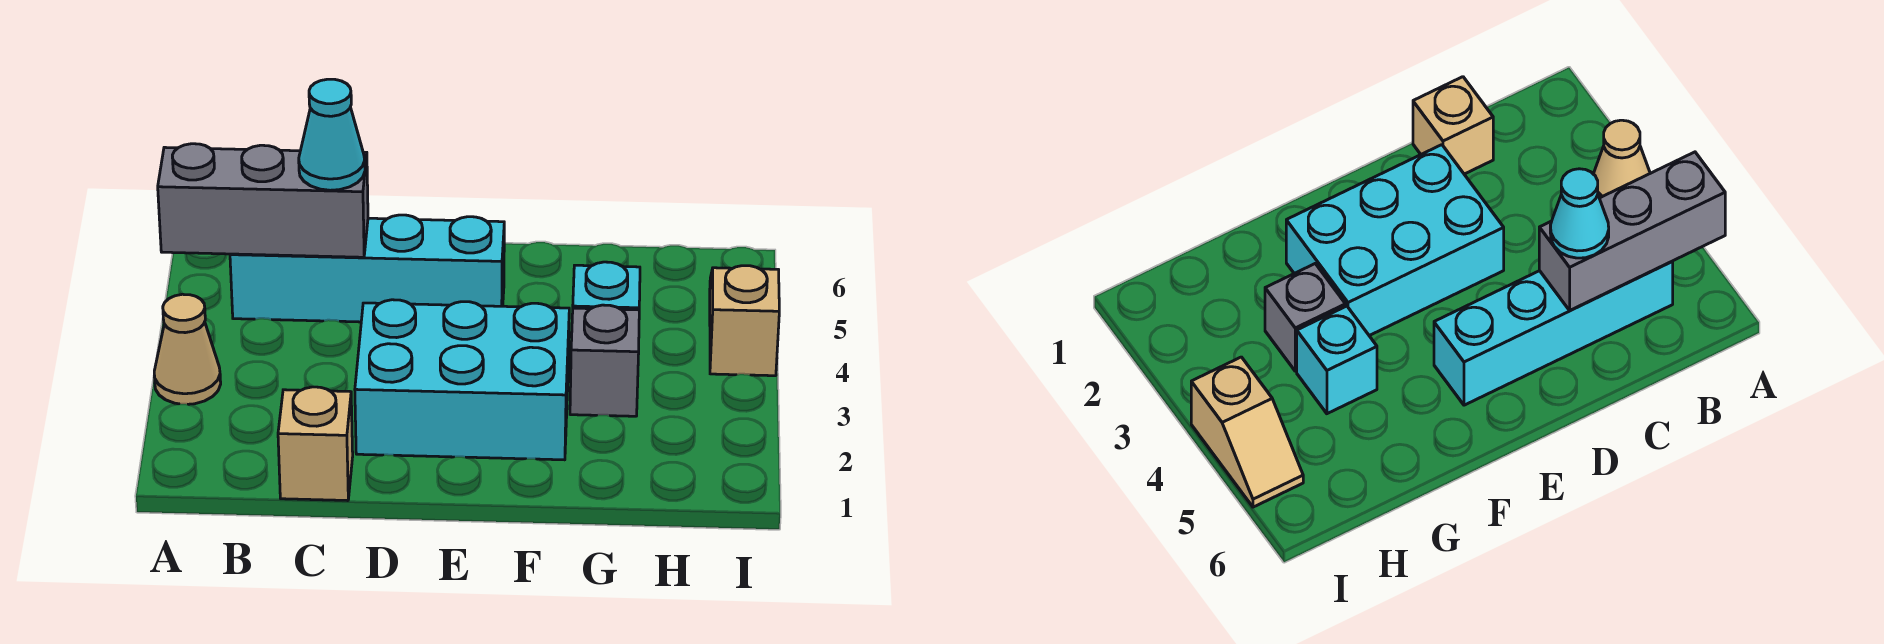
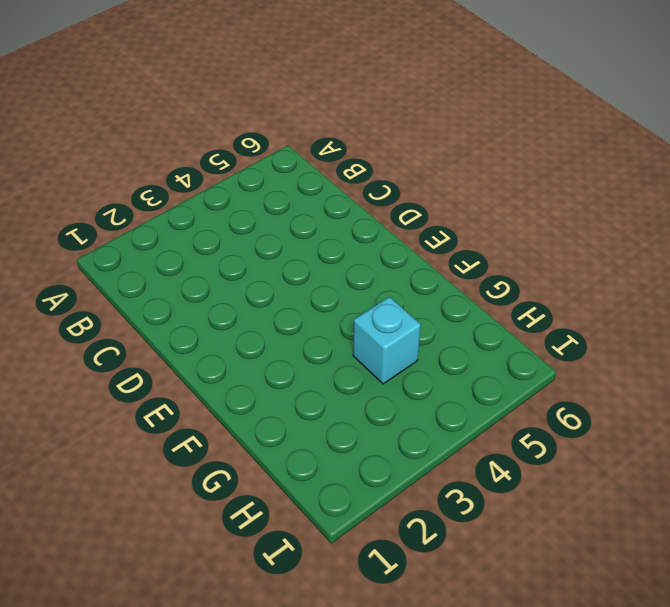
none -> tan cone A3 level 1
none -> cyan brick B5:E5 level 1

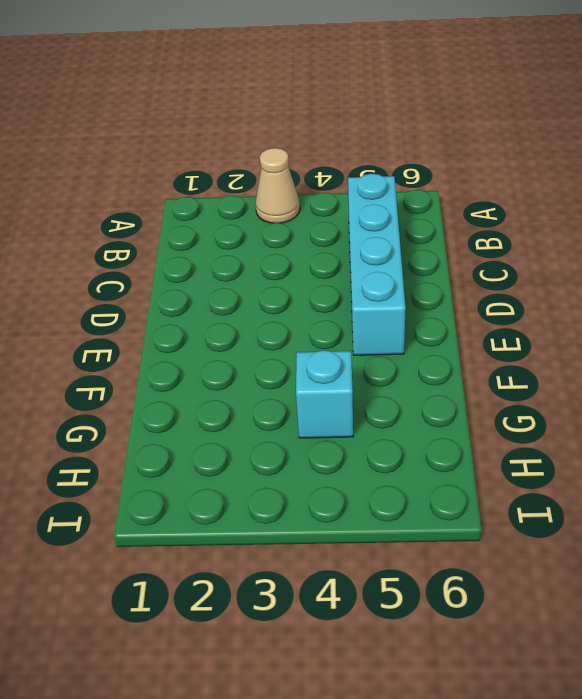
none -> tan brick C1 level 1
none -> cyan brick D2:F3 level 1

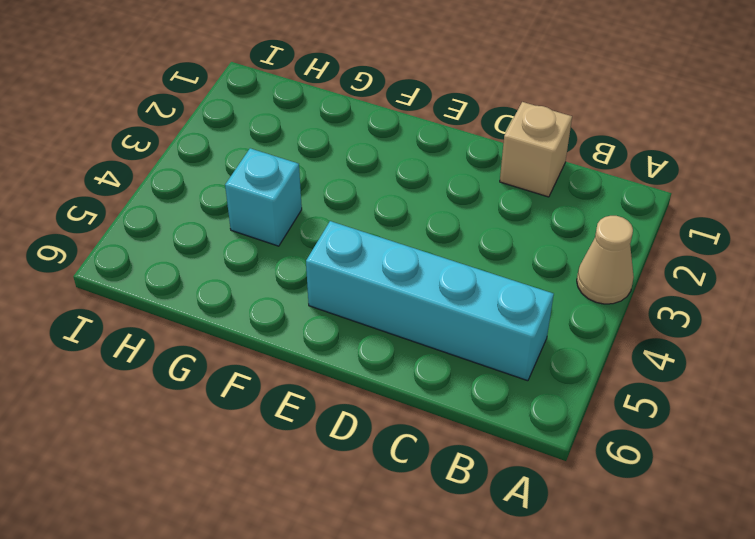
none -> cyan brick D2:F3 level 1
none -> grey brick G3 level 1

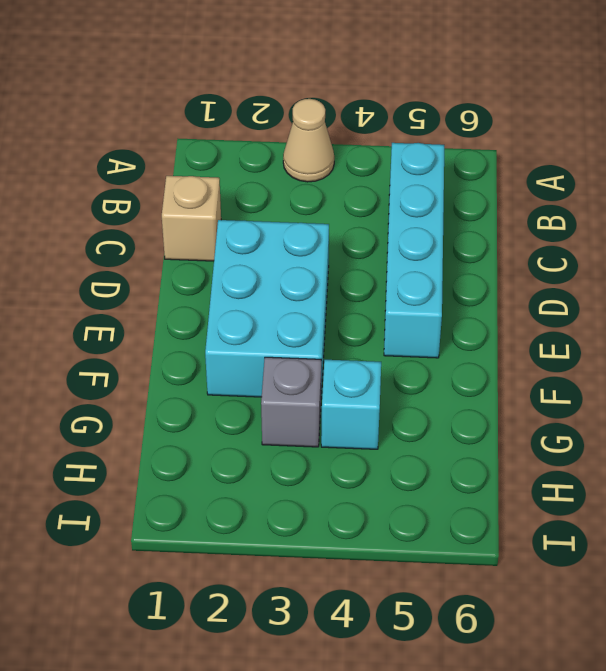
none -> tan slope I4:I5 level 1 top 4
none -> grey brick A5:C5 level 2

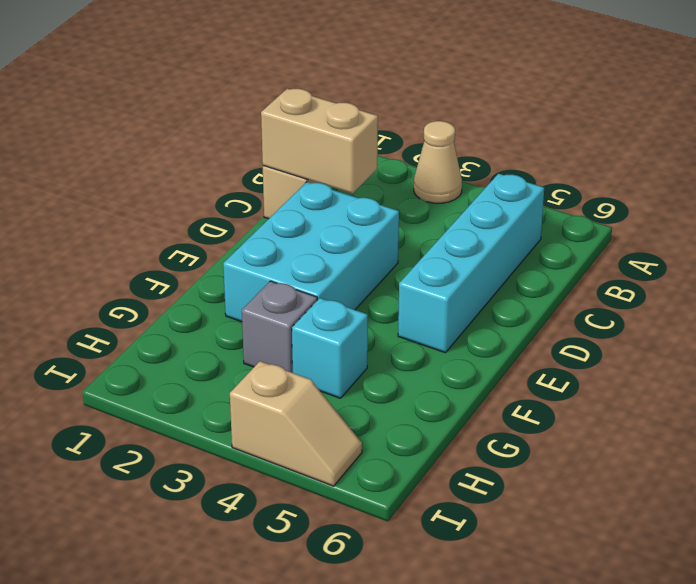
tan brick C1:C2 level 2 -> none
none -> grey brick A5:C5 level 2
none -> cyan cone C5 level 3

